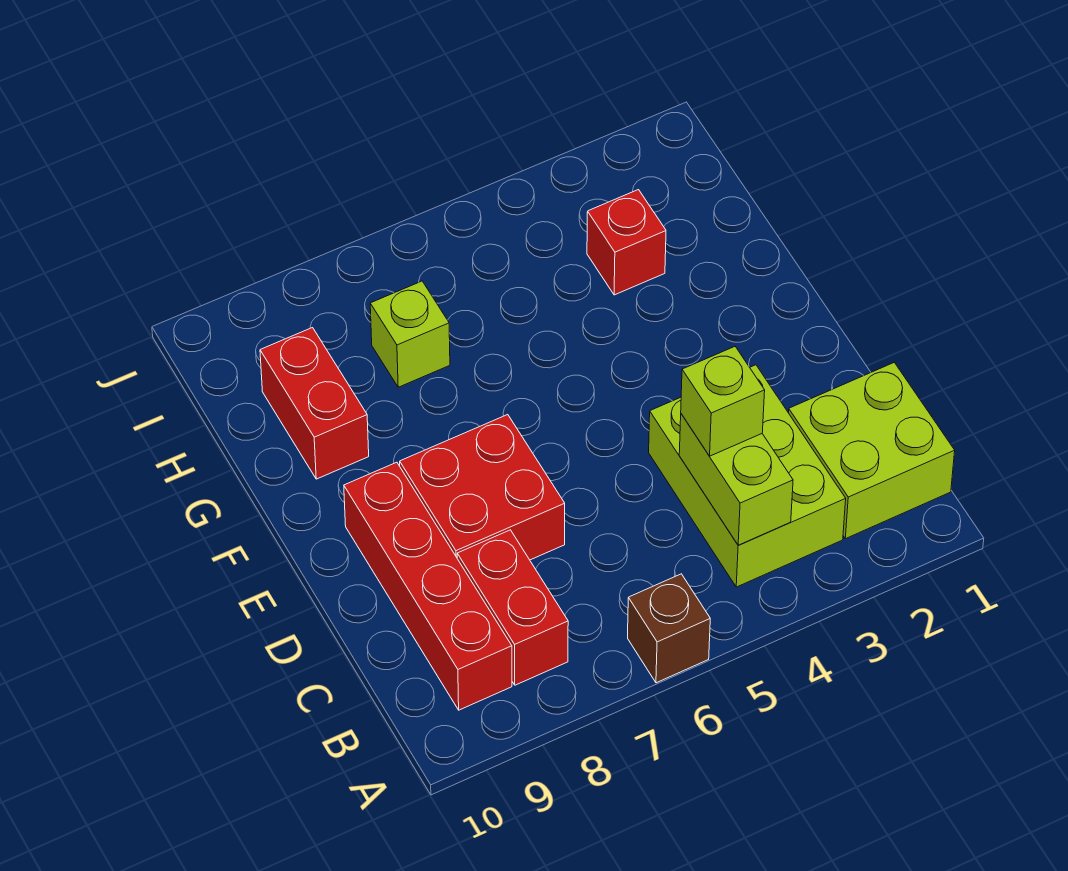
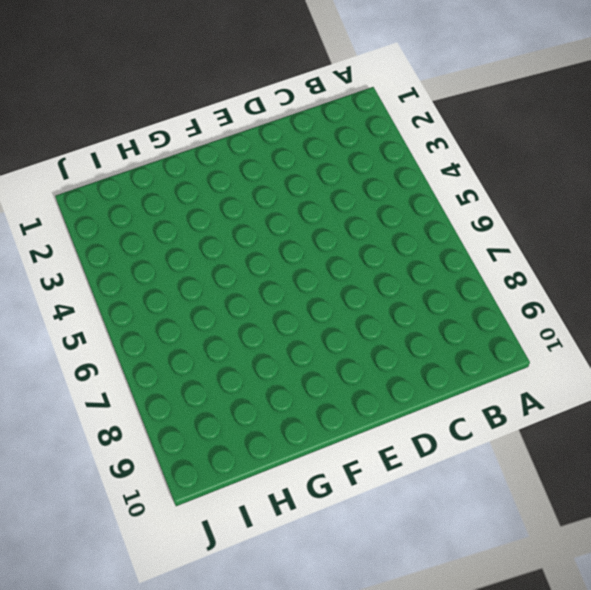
none -> brown brick A6 level 1
none -> lime brick B1:C2 level 1

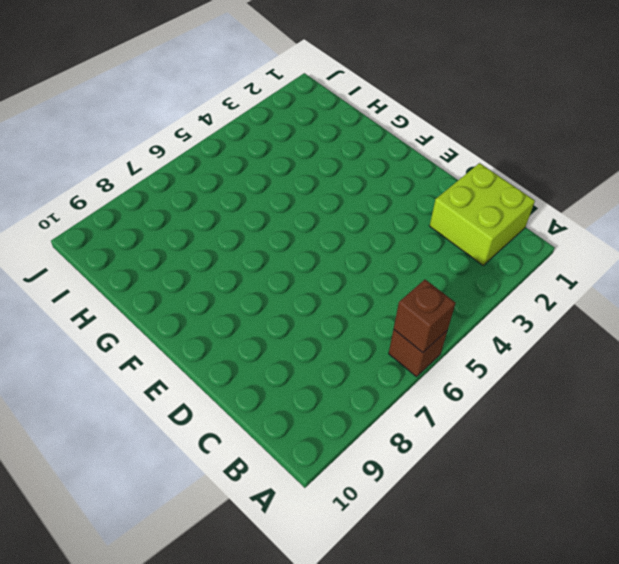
brown brick A6 level 2 -> none
none -> lime brick B3:D4 level 1
none -> red brick B8:C8 level 1

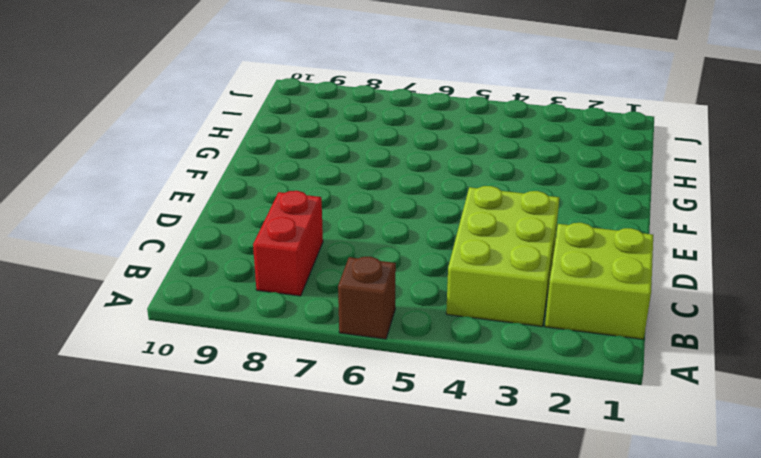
none -> red brick B9:E9 level 1
none -> red brick D7:E8 level 1

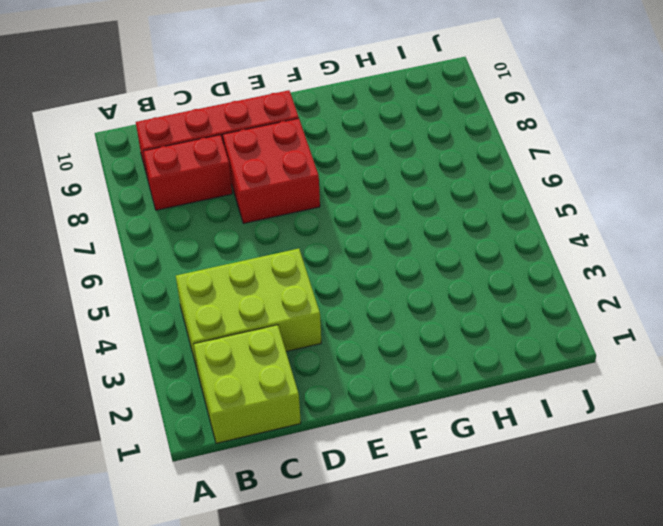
none -> brown brick A6 level 1
none -> red brick G9:H9 level 1

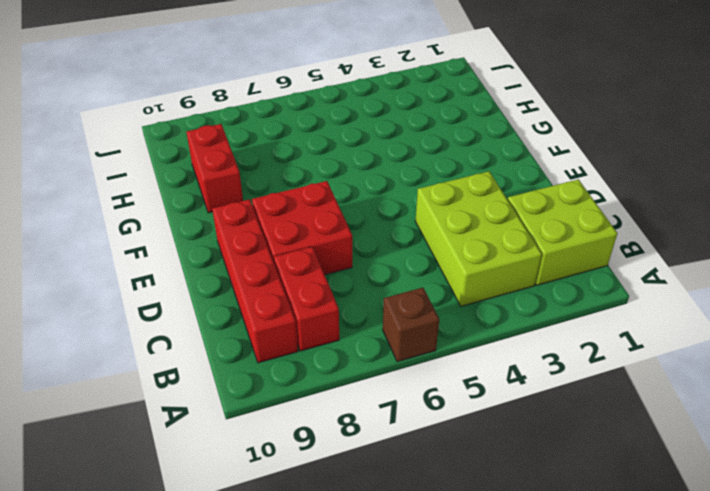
none -> red brick H3 level 1
none -> lime brick H7 level 1

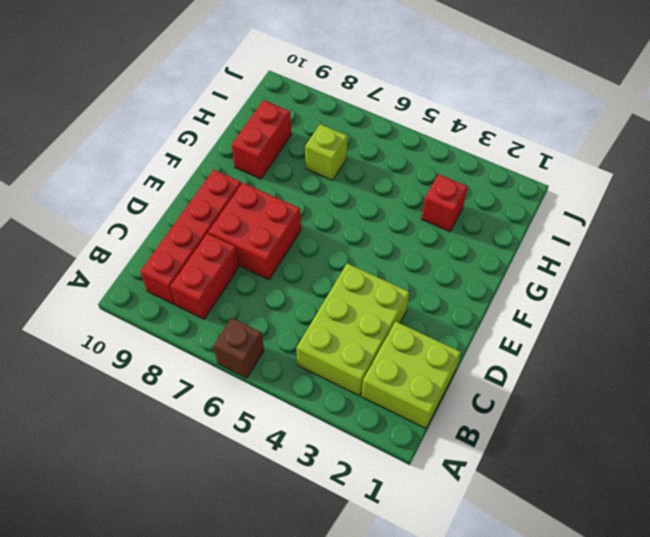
none -> lime brick B4:C4 level 2
none -> lime brick C4 level 3

